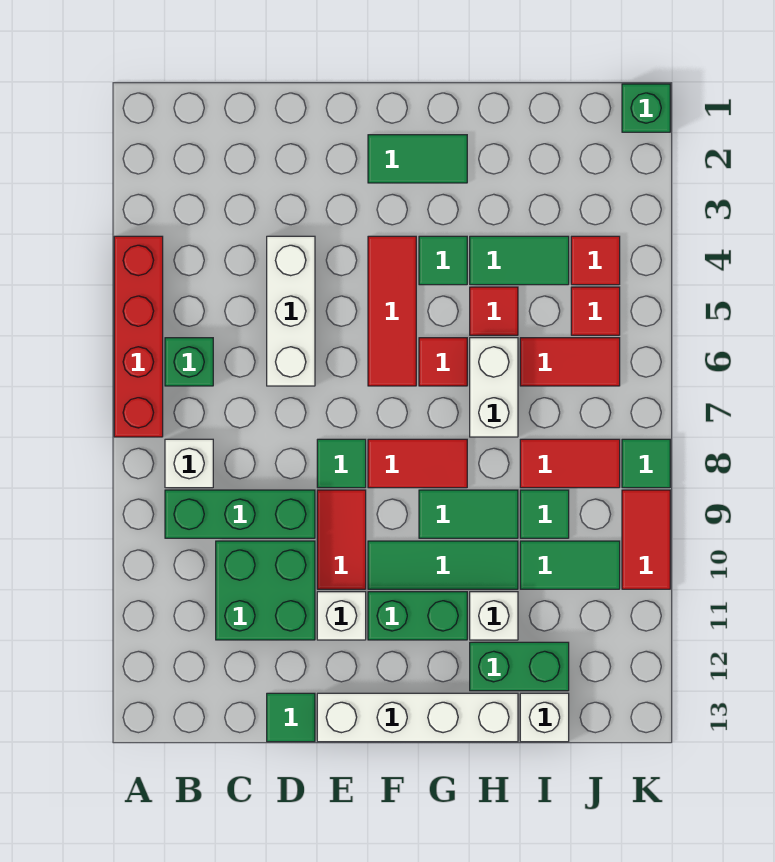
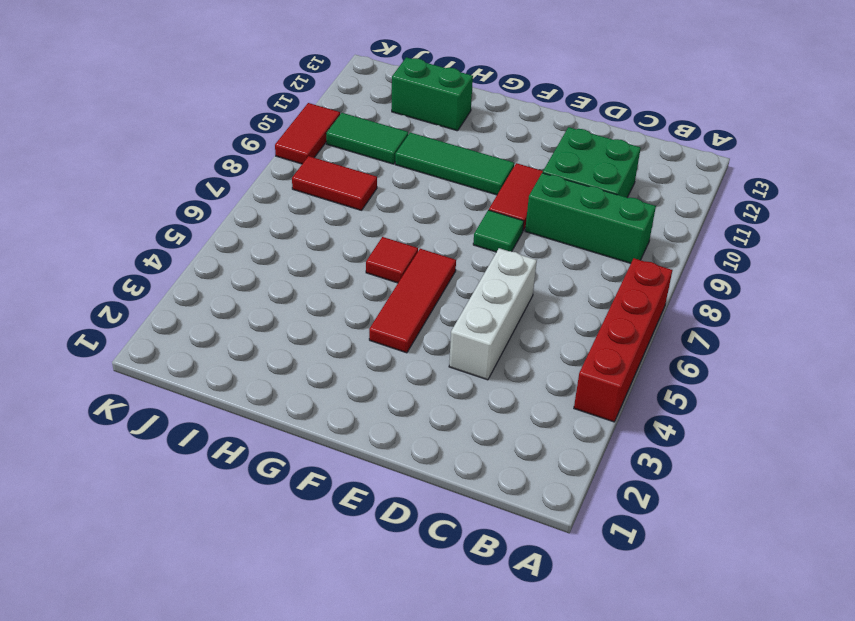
none -> green brick B6 level 1
none -> white brick B8 level 1
none -> green tile D13 level 1
none -> white brick E11 level 1

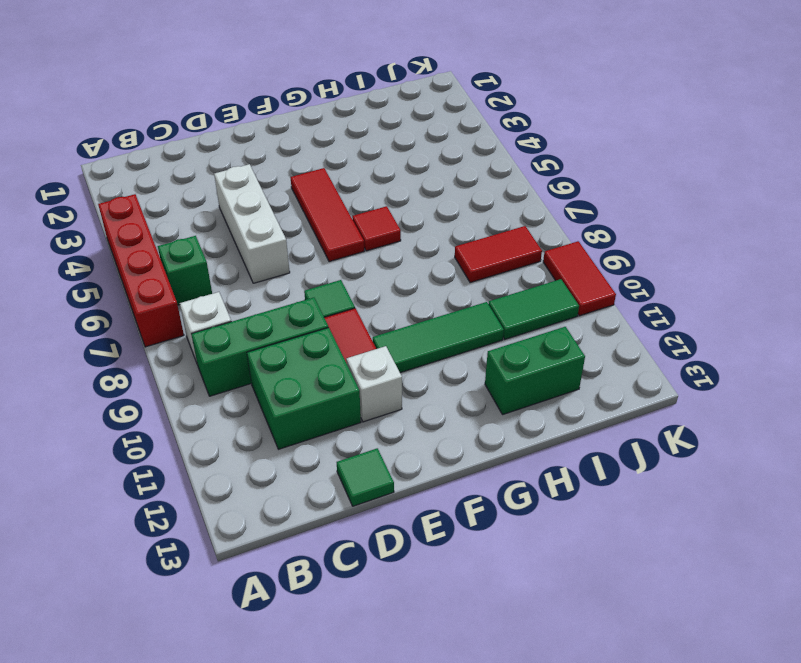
none -> white brick E13:H13 level 1
none -> green tile F2:G2 level 1
none -> red tile F8:G8 level 1
none -> green brick F11:G11 level 1

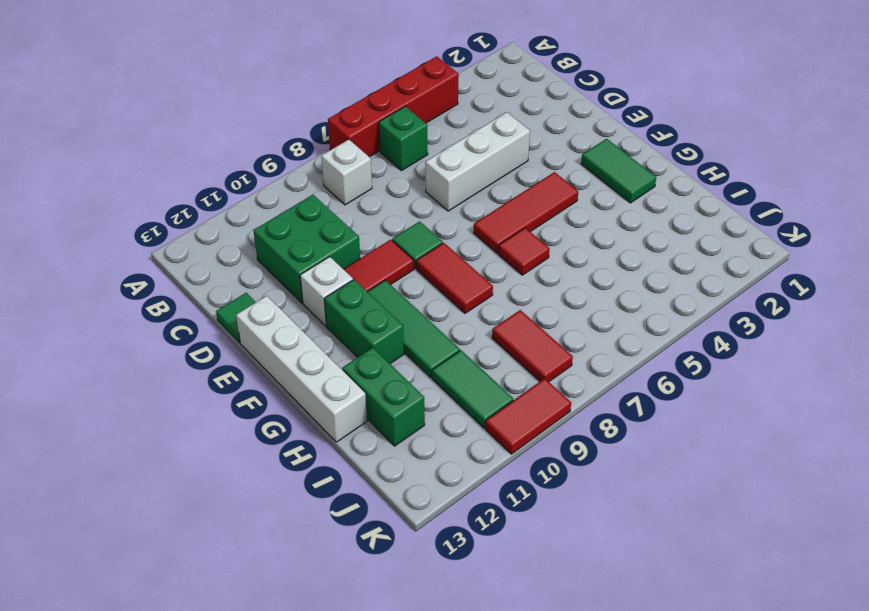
none -> green brick B9:D9 level 1
none -> green tile G4 level 1
none -> green tile G9:H9 level 1
none -> green tile H4:I4 level 1

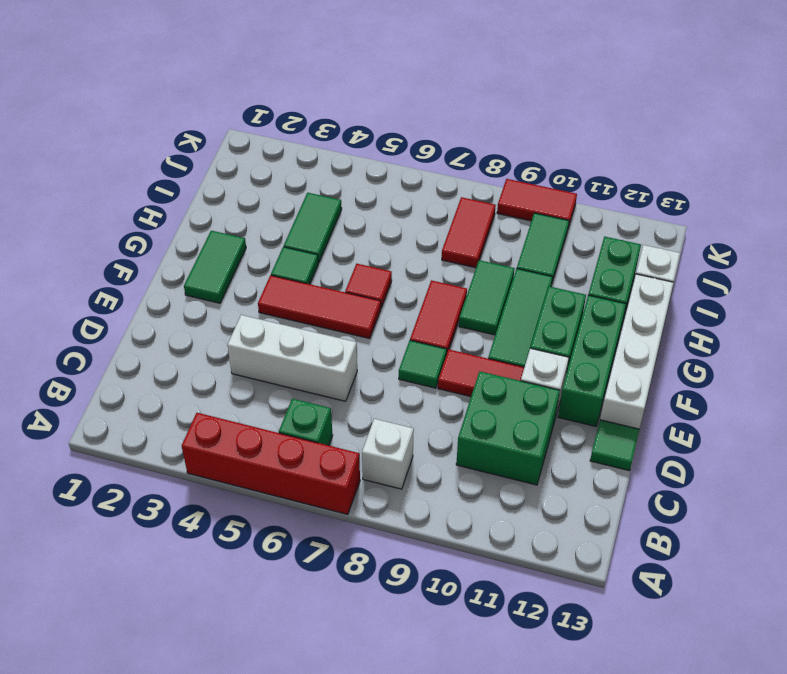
green brick E12:G12 level 1 -> green brick B9:D9 level 1
none -> red tile H5 level 1
none -> white brick H6:H7 level 1
none -> white brick H11 level 1
none -> red tile I6:J6 level 1

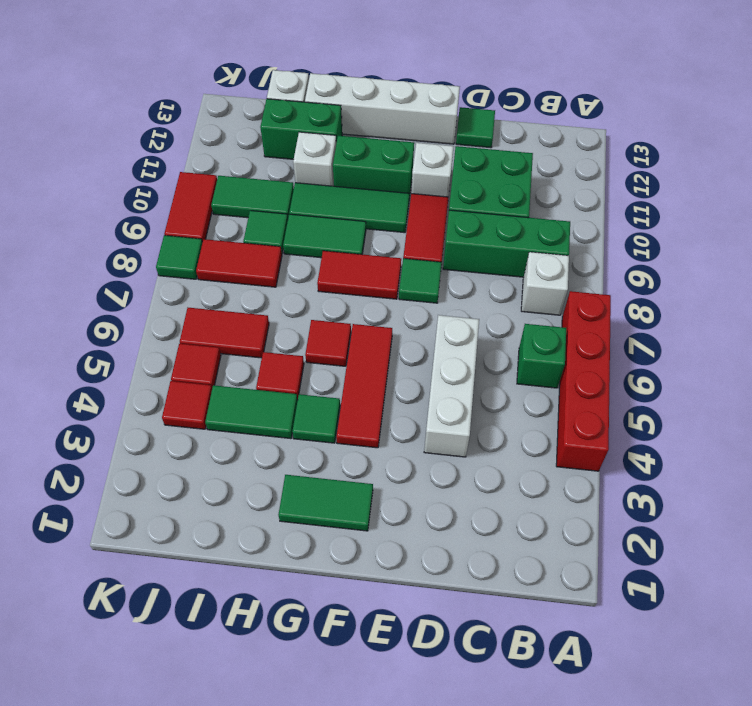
none -> white brick H6:H7 level 1
none -> green brick K1 level 1

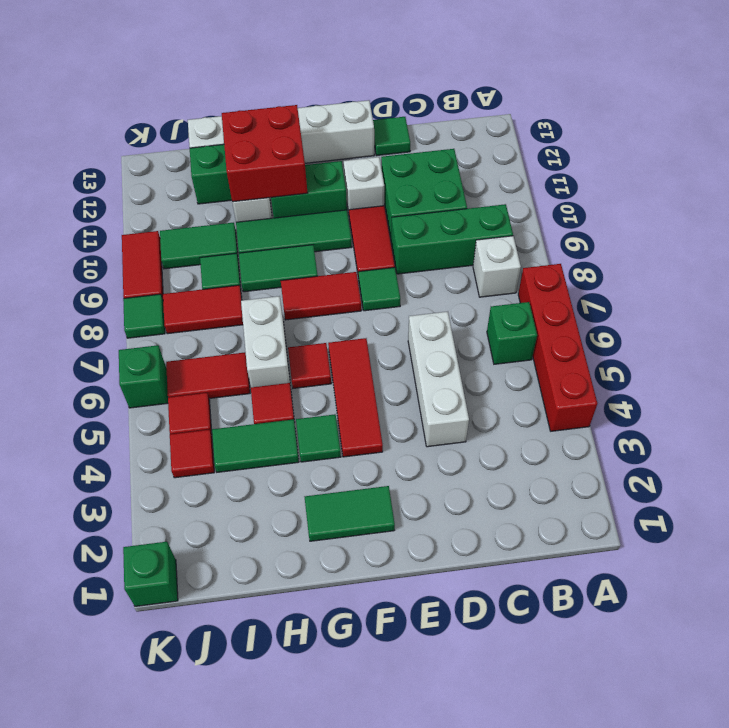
red brick G11:H12 level 2 -> none
green brick K6 level 1 -> none

